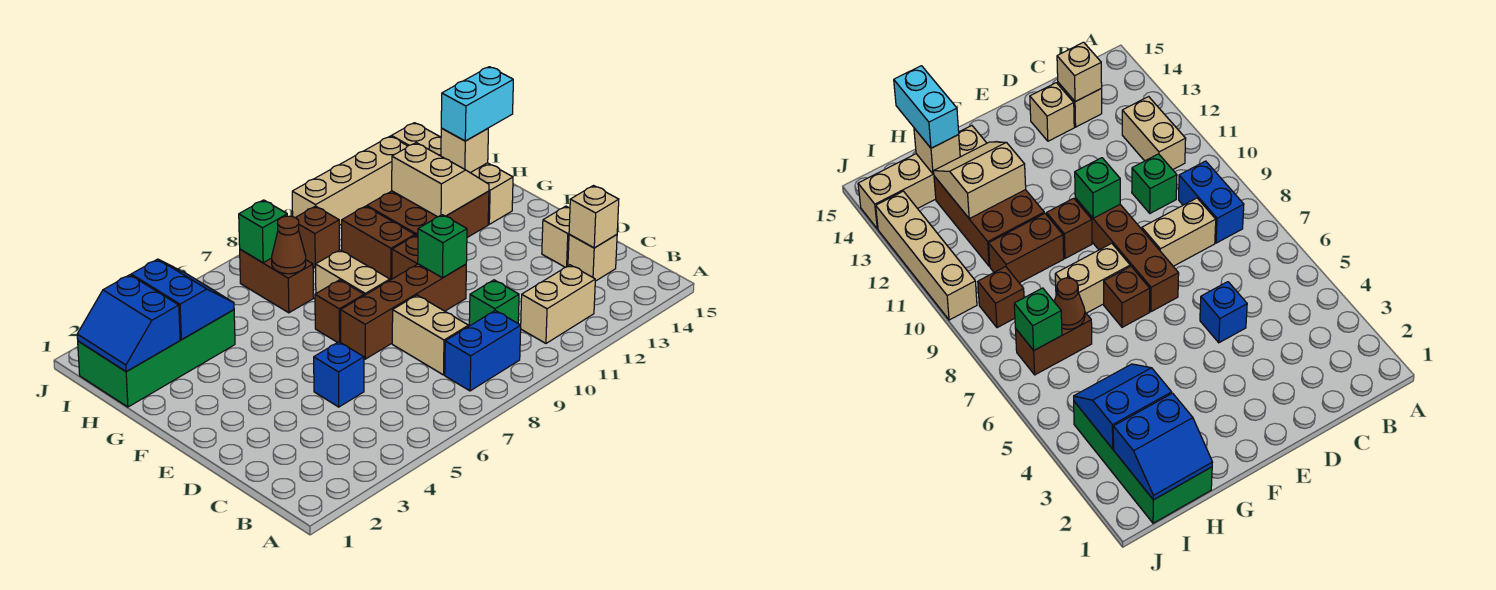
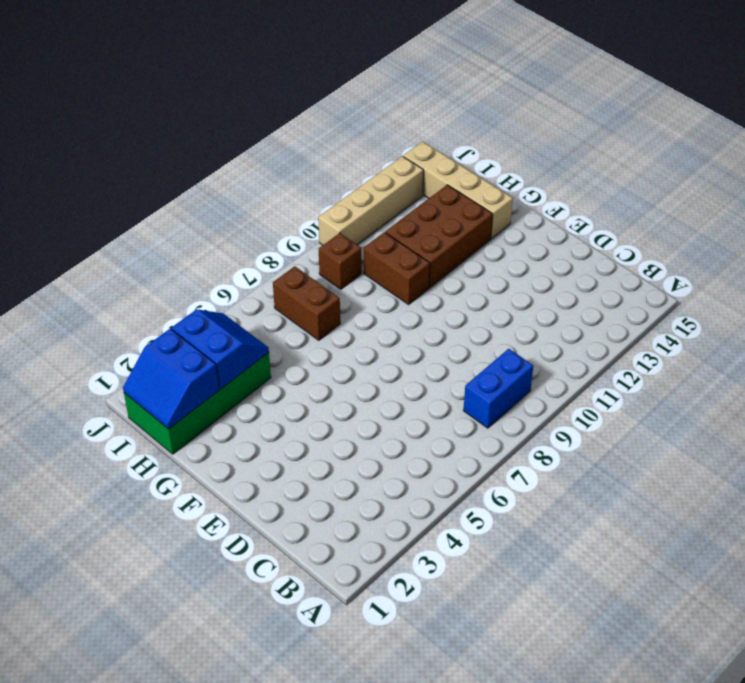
none -> tan brick B11:B12 level 1
none -> tan brick C8:D8 level 1
none -> green brick C10 level 1

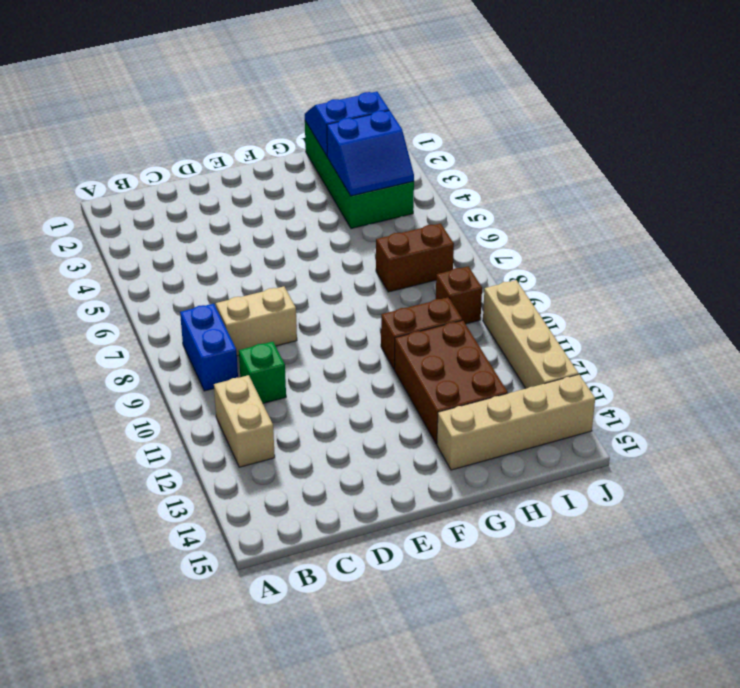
none -> tan brick C14 level 1
none -> blue brick D5 level 1
none -> tan brick D14 level 1

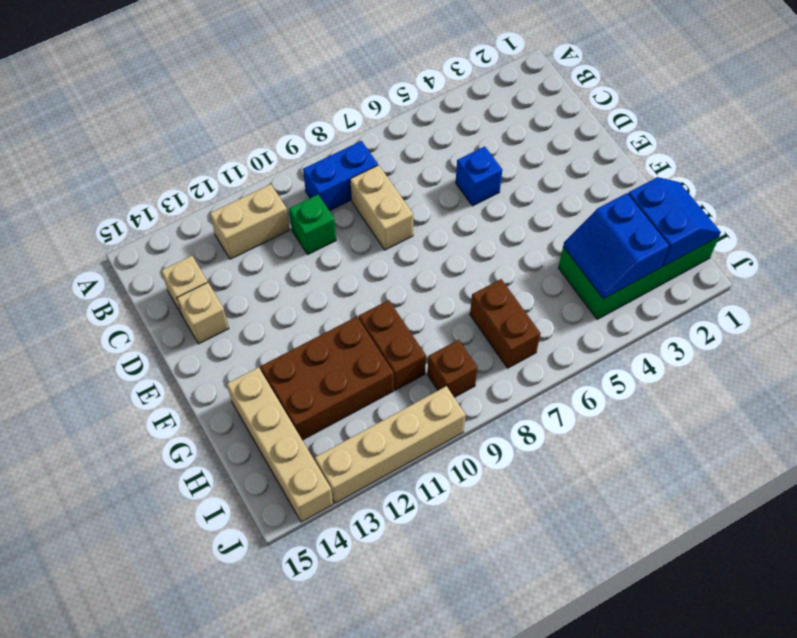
none -> brown brick E7:E10 level 1
none -> brown brick F7 level 1
none -> tan brick F8:G8 level 1

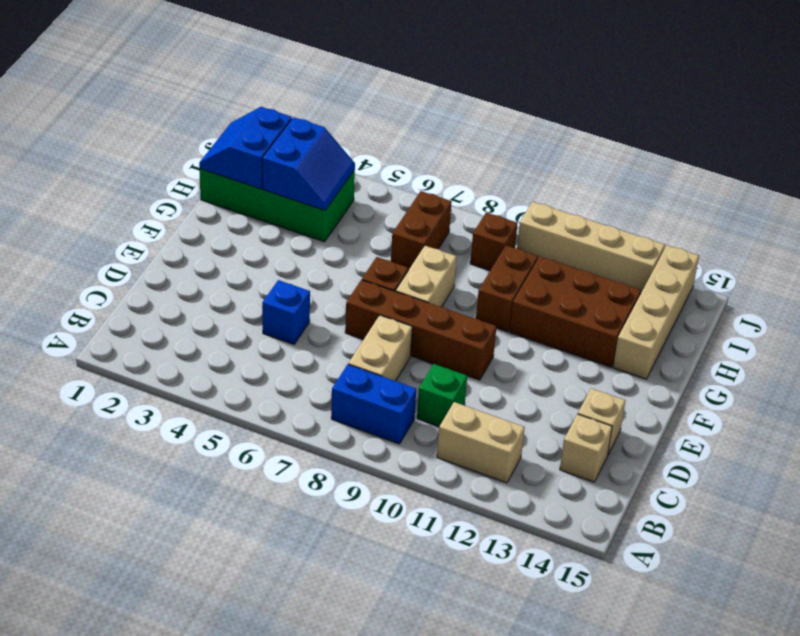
none -> brown brick F10 level 1
none -> tan brick C14 level 2
none -> green brick E10 level 2

